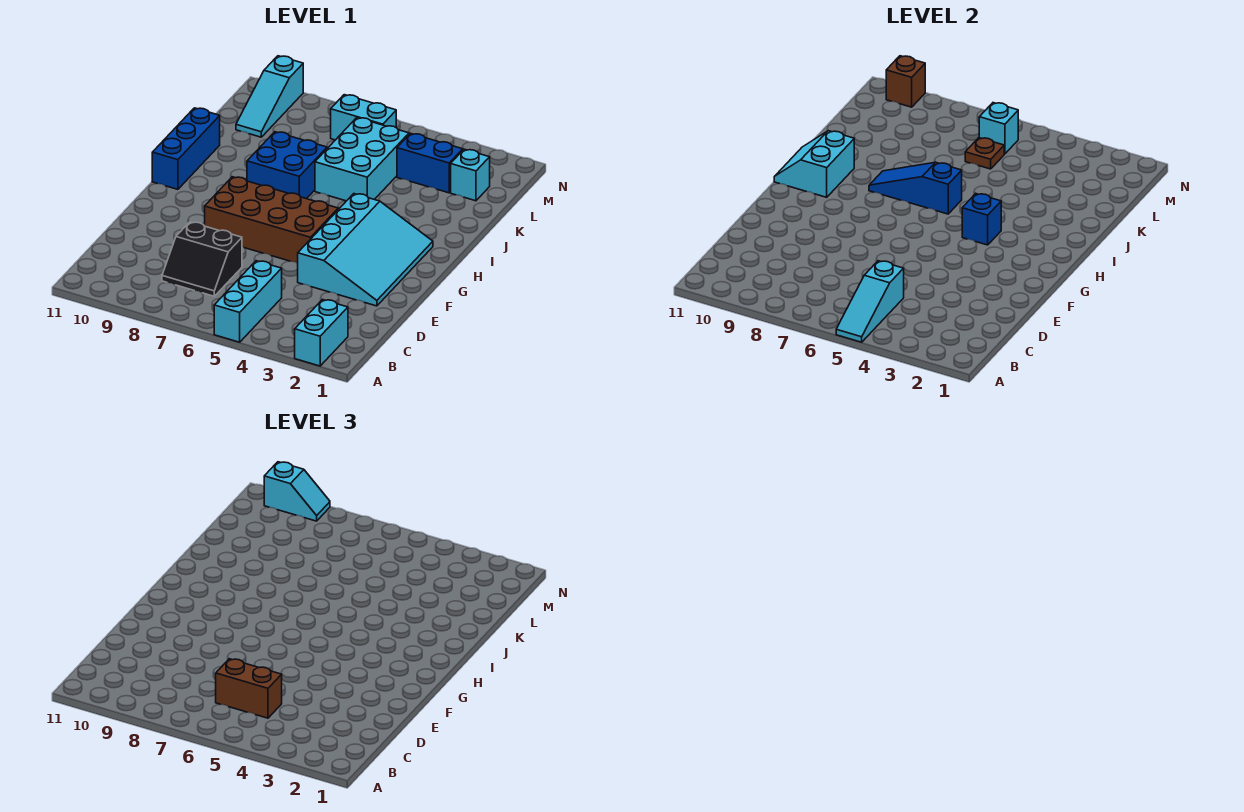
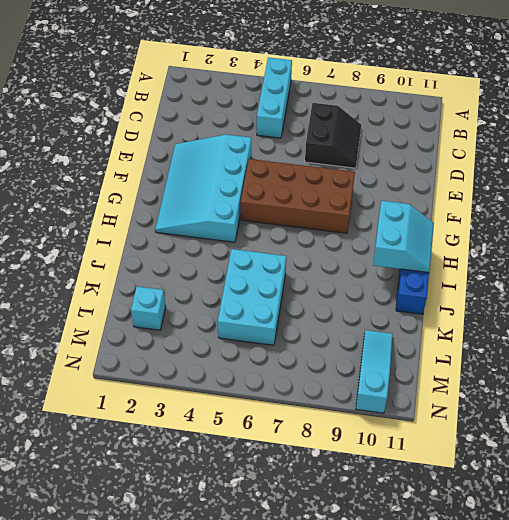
black slope C7:D8 level 1 top 7 -> black slope C7:D8 level 1 top D
none -> cyan brick A2:B2 level 1
none -> blue brick I7:J8 level 1
none -> blue brick L3:L4 level 1

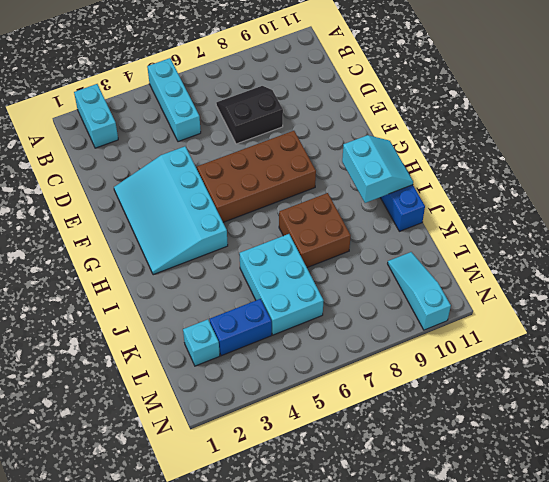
brown brick I7:J8 level 1 -> blue brick I7:J8 level 1
none -> cyan brick M6:M7 level 1
none -> cyan slope A5:C5 level 2 top C
none -> blue brick H4 level 2

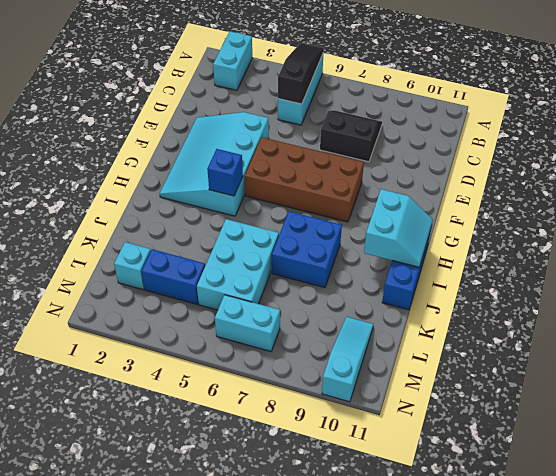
black slope A5:C5 level 2 top C -> cyan slope A5:C5 level 2 top C
none -> blue slope I6:I8 level 2 top 6
none -> brown plate L6 level 2
none -> cyan brick M6 level 2

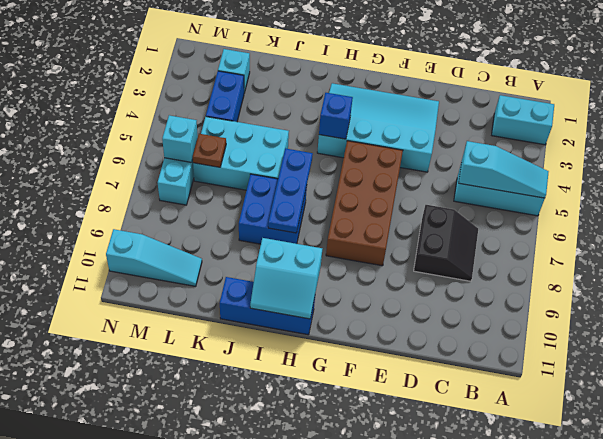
blue plate I6:I8 level 2 -> blue slope I6:I8 level 2 top 6
none -> brown brick N10 level 2
none -> brown brick C5:C6 level 3
none -> cyan slope N9:N10 level 3 top 10

